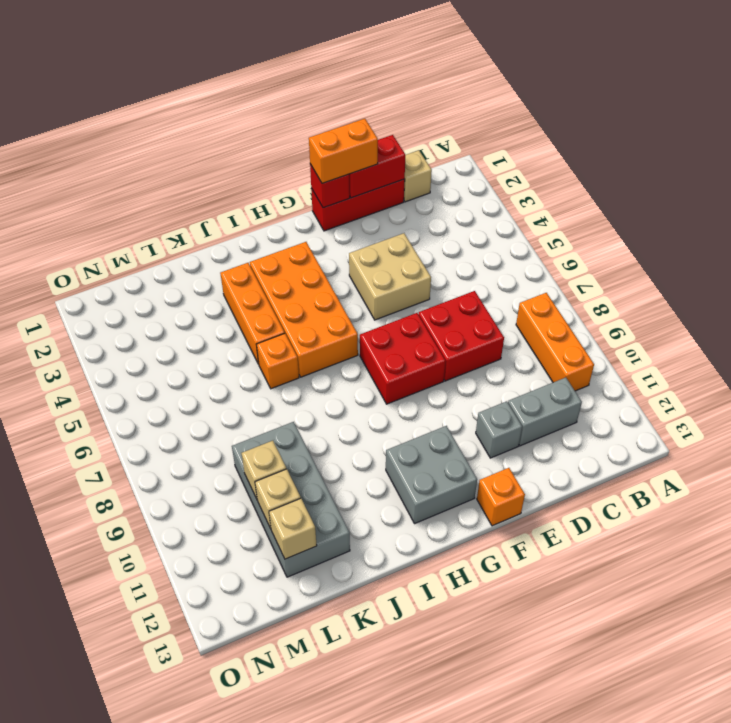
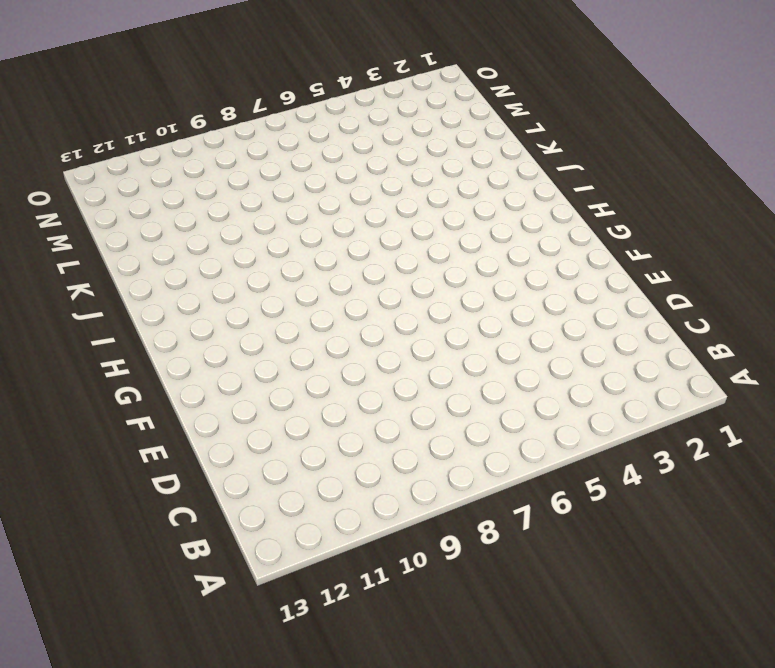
none -> orange brick B8:B10 level 1
none -> tan brick C1 level 1
none -> grey brick C11:D11 level 1

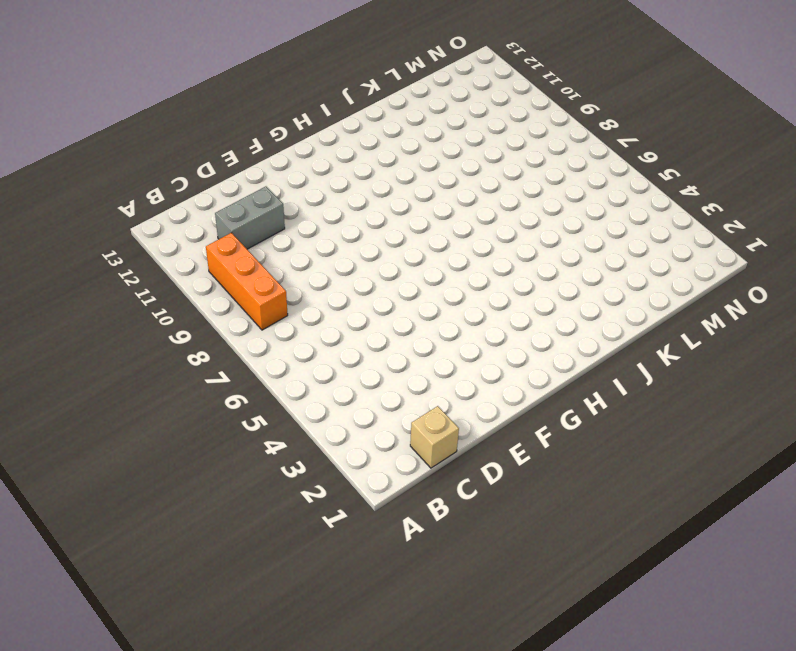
none -> red brick D1:F1 level 1
none -> red brick D7:E8 level 1
none -> tan brick E4:F5 level 1

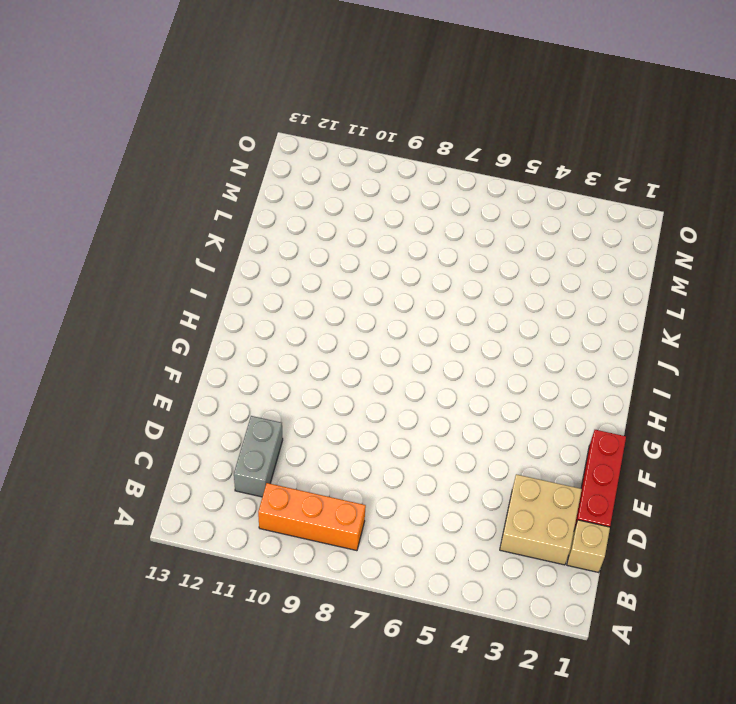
tan brick C2:D3 level 1 -> tan brick E4:F5 level 1
none -> red brick D7:E8 level 1
none -> grey brick E11 level 1
none -> red brick F7:G8 level 1

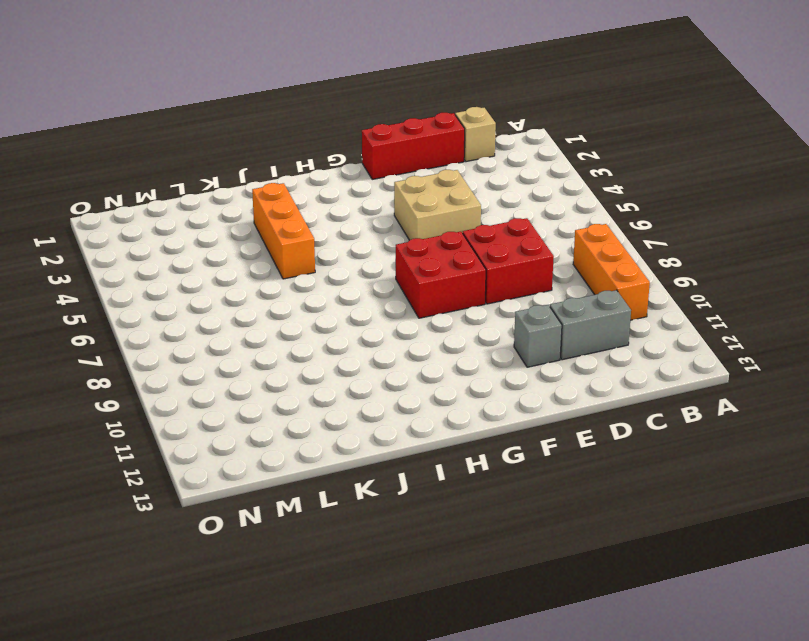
none -> orange brick F13 level 1
none -> grey brick G11:H12 level 1
none -> orange brick H3:I6 level 1

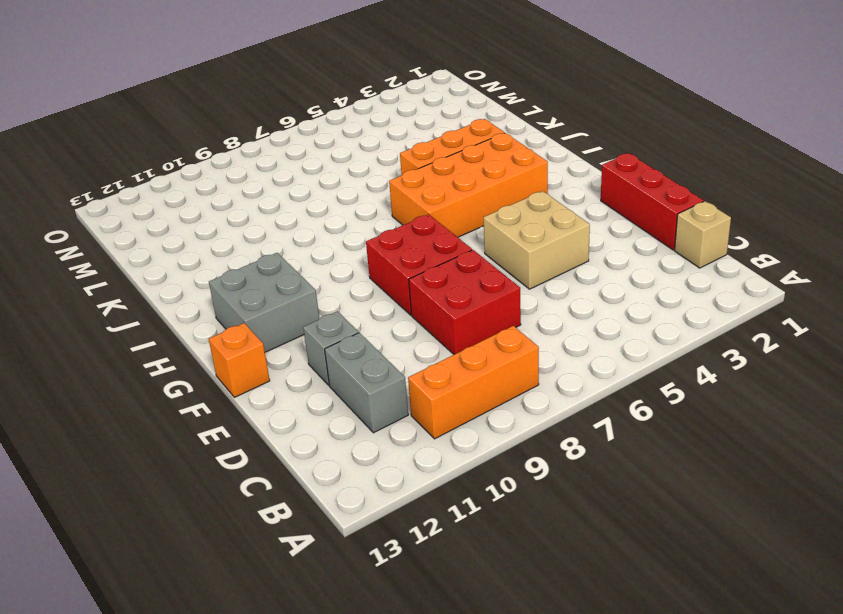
none -> orange brick J6 level 1
none -> grey brick K9:L12 level 1
none -> red brick D1:E1 level 2

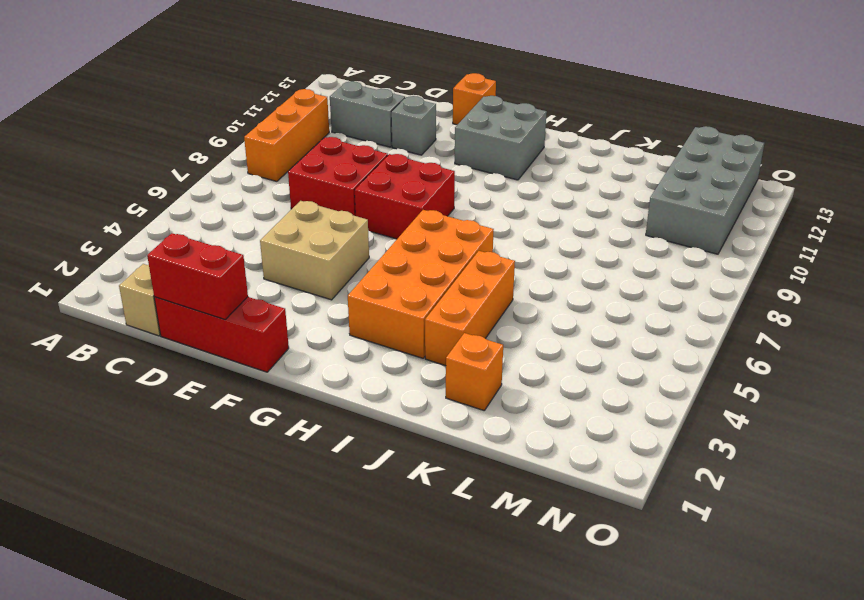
orange brick K2 level 1 -> orange brick J6 level 1
grey brick M10:N13 level 1 -> grey brick K9:L12 level 1
none -> red brick F1 level 2
none -> tan brick L10 level 2
none -> tan brick L11 level 2

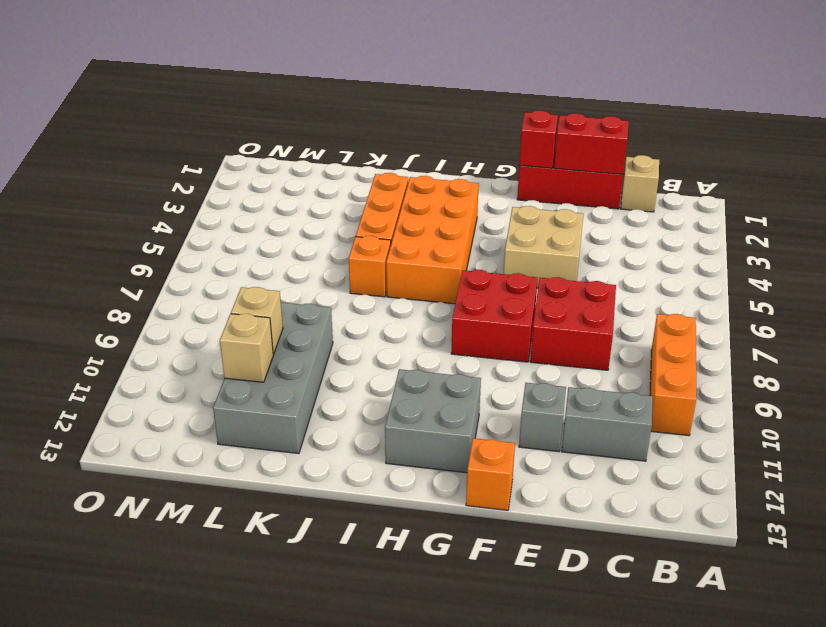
none -> tan brick L12 level 2
none -> orange brick E1:F1 level 3

